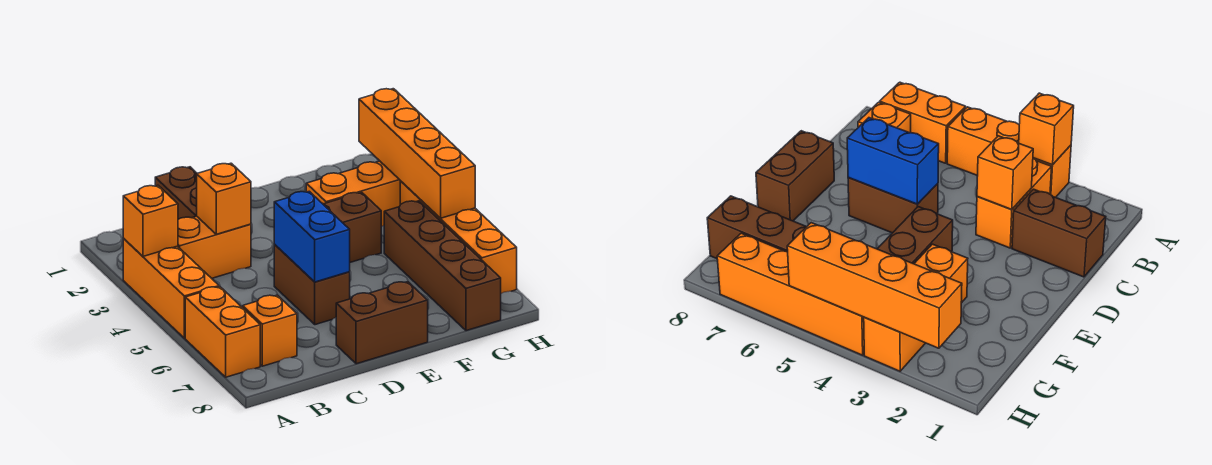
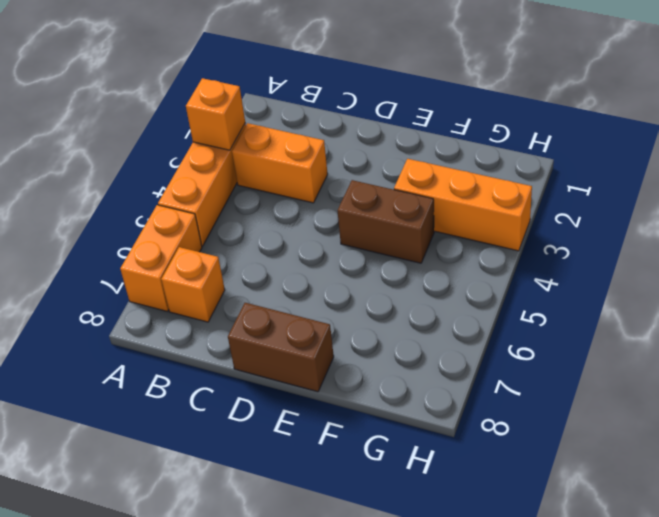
none -> brown brick C1:C2 level 1
none -> brown brick D5:D6 level 1
none -> brown brick G5:G8 level 1

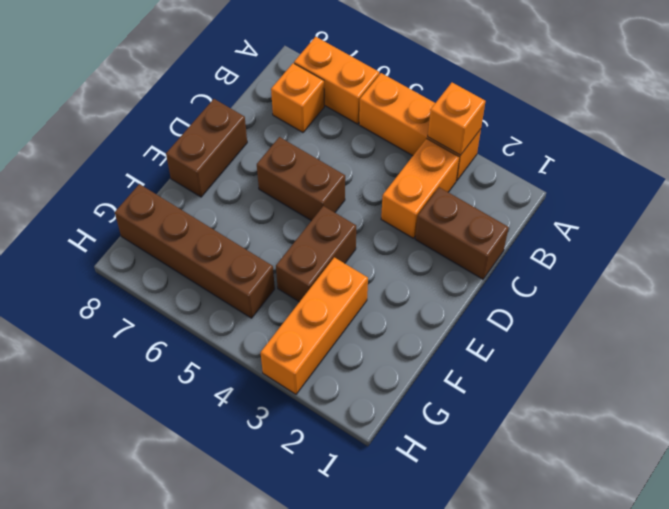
none -> orange brick H4:H7 level 1
none -> orange brick C3 level 2
none -> blue brick D5:D6 level 2

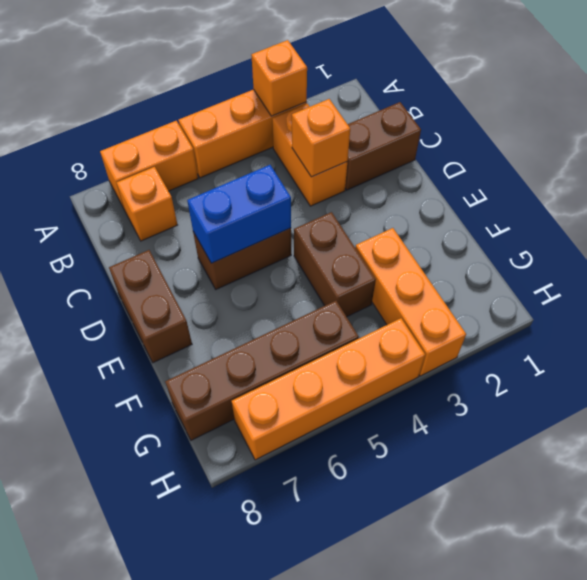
none -> orange brick H2:H5 level 2

